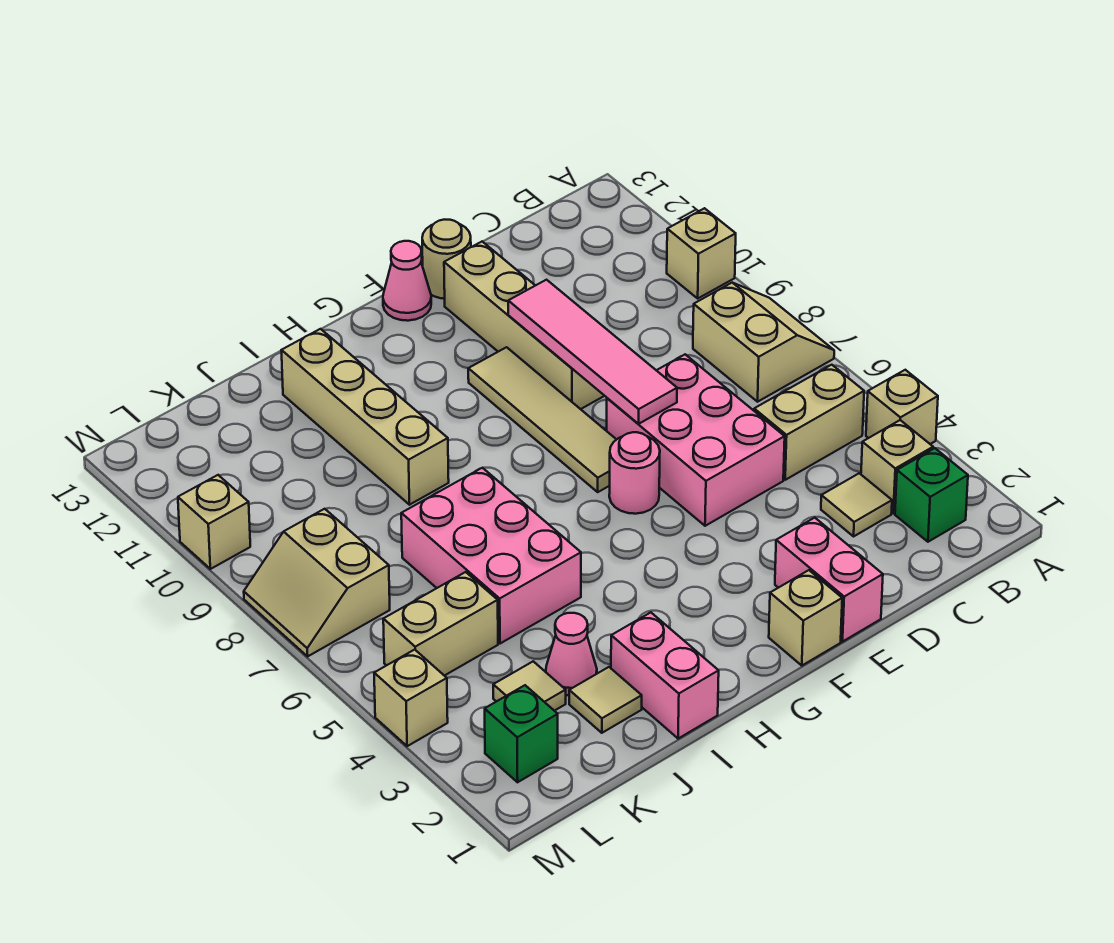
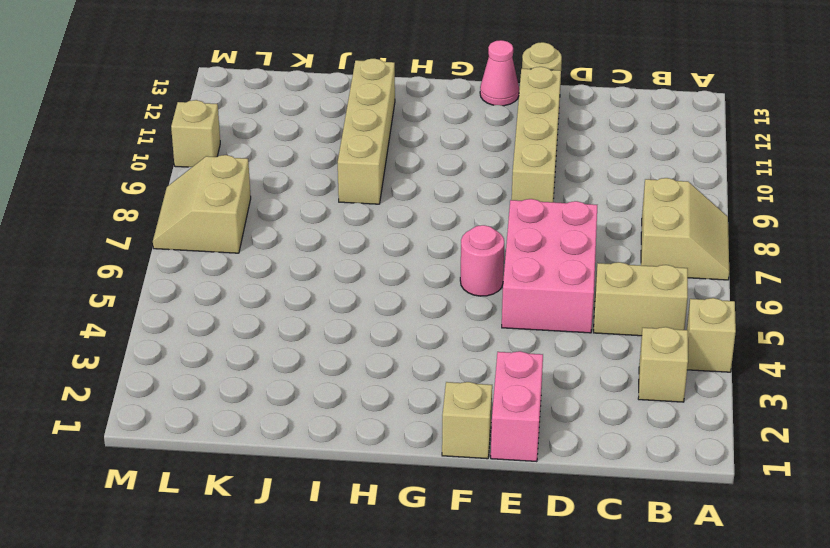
none -> tan brick A10 level 1
none -> green brick B2 level 1
none -> tan tile C3 level 1

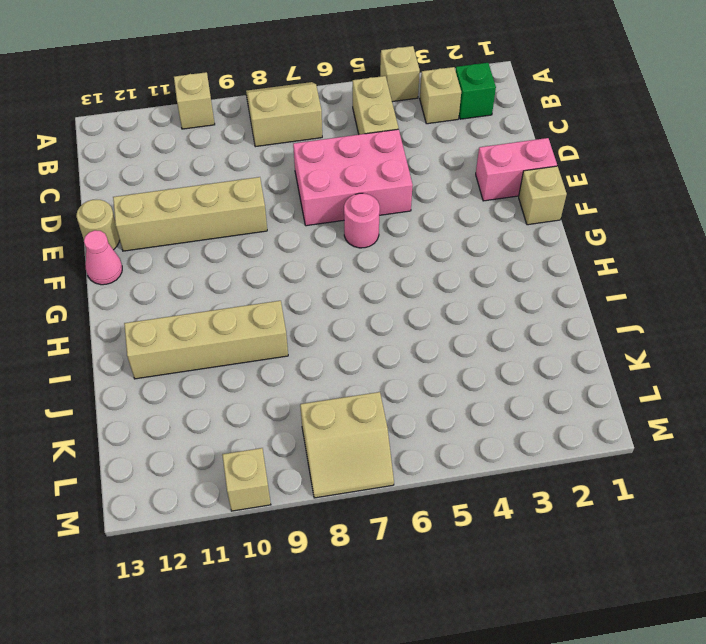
none -> tan tile C3 level 1
none -> tan tile F7:F10 level 1
none -> pink brick I1:I2 level 1

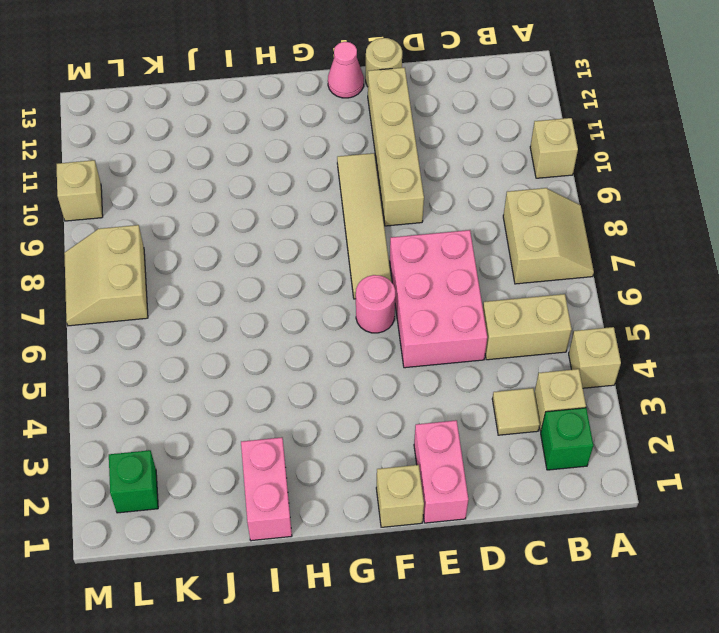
none -> pink brick I5:J7 level 1
none -> tan brick I9:I12 level 1
none -> tan tile J2 level 1

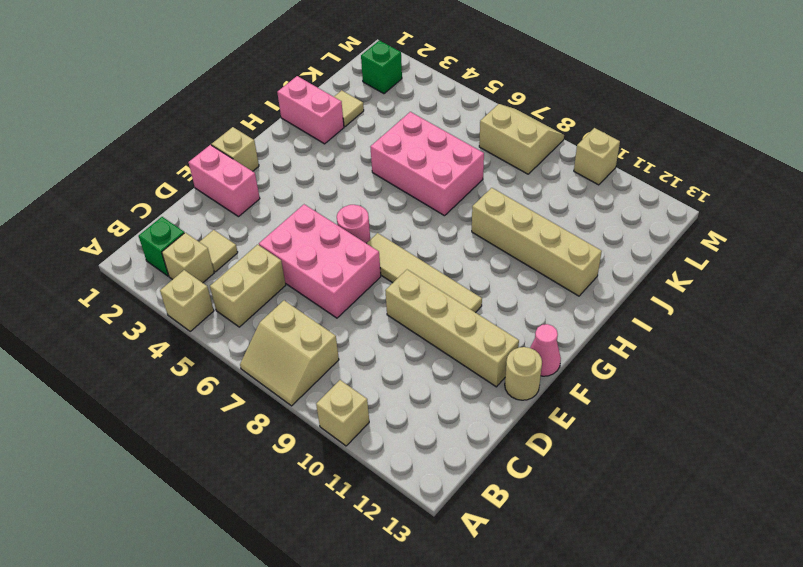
none -> pink cone J3 level 1
none -> tan tile K3 level 1
none -> tan brick K5:L5 level 1

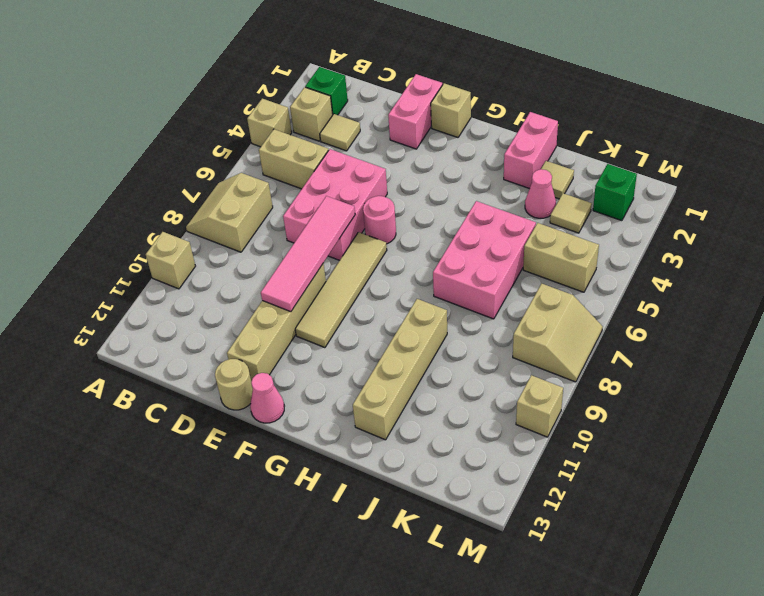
none -> tan brick M4 level 1

